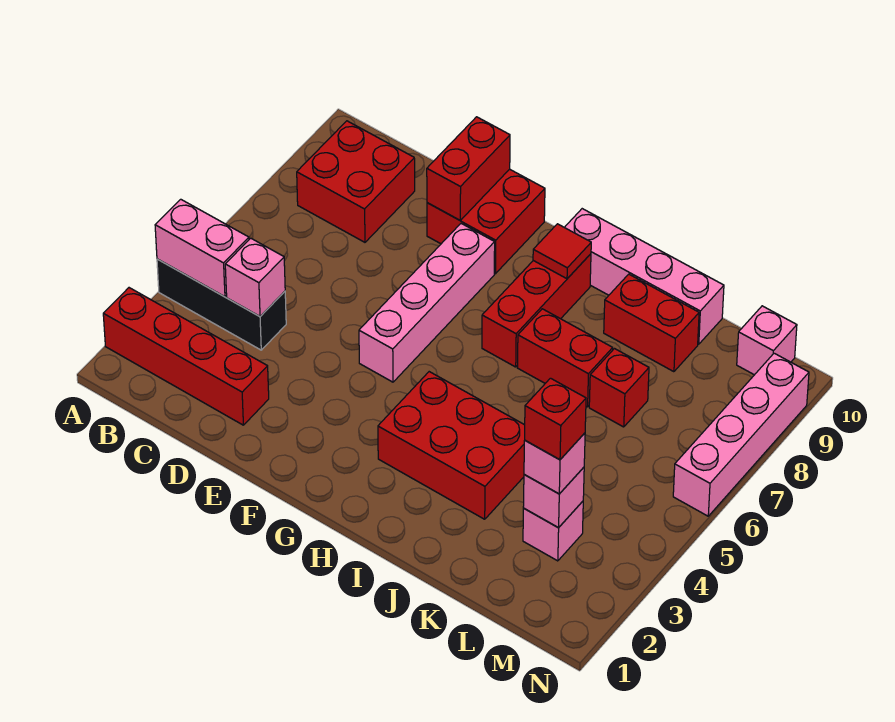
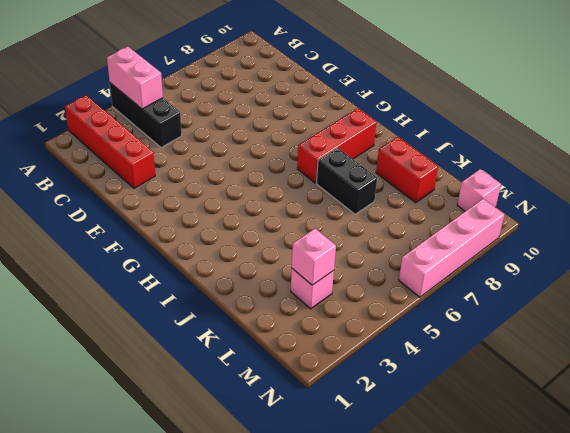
black brick I7:J7 level 1 -> red brick I7:J7 level 1
none -> red brick B8:C9 level 1
none -> red brick E9:F10 level 1
none -> pink brick F5:F8 level 1

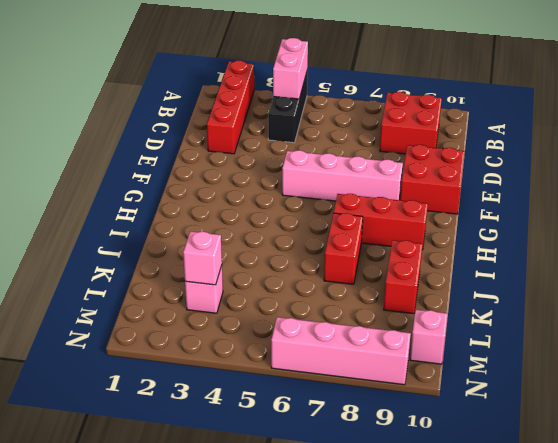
none -> red brick H3:J4 level 1
none -> pink brick H10:K10 level 1
none -> red brick K7 level 1

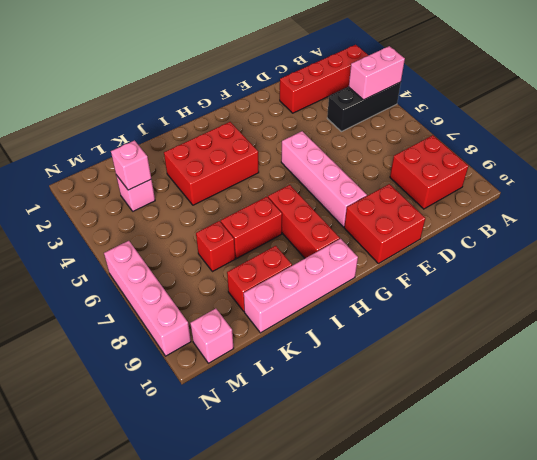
none -> pink brick C4 level 2
none -> red brick E9:E10 level 2
none -> red tile H9 level 2

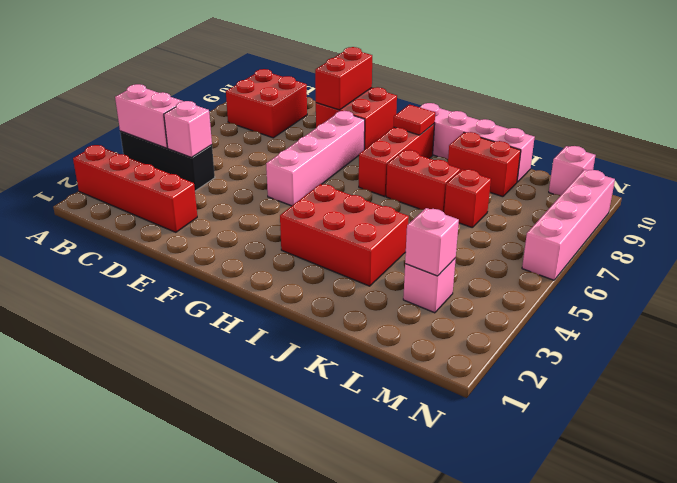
none -> pink brick L3 level 3
none -> red brick L3 level 4

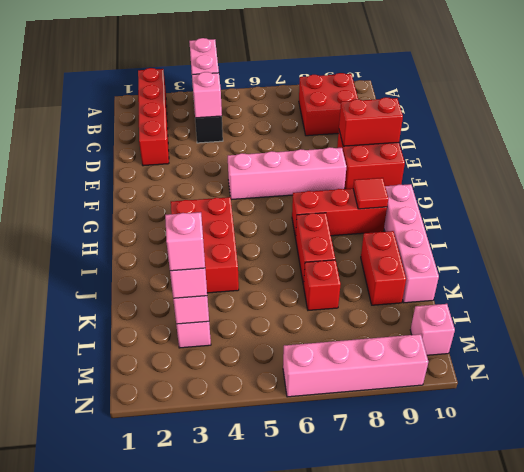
pink brick L3 level 4 -> red brick L3 level 4

